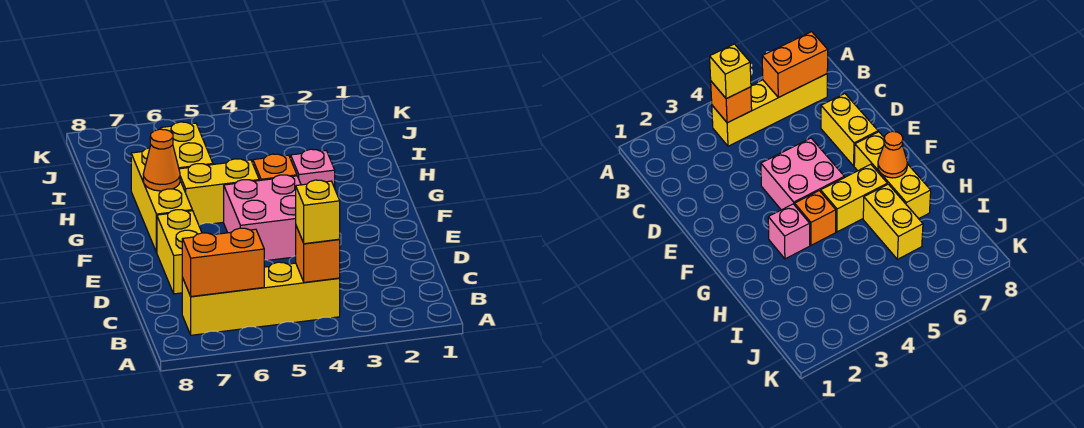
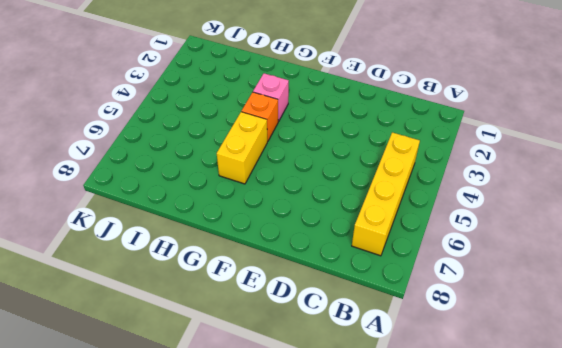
none -> yellow brick D7:E7 level 1
none -> pink brick E4:F5 level 1
none -> yellow brick F7:H7 level 1

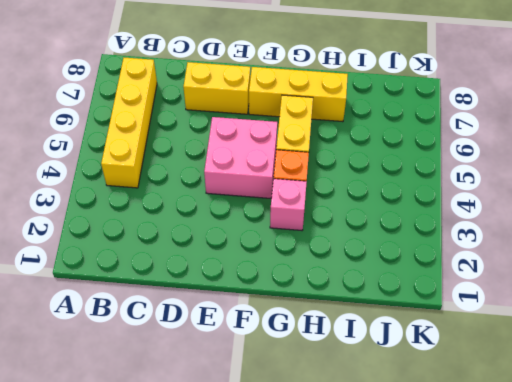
none -> yellow brick H6:I6 level 1
none -> orange brick B4 level 2
none -> orange brick B6:B7 level 2

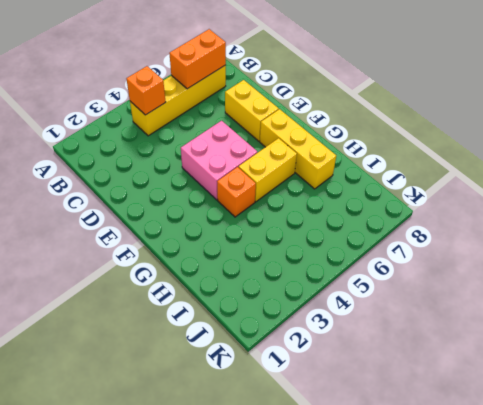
none -> pink brick G3 level 1
none -> yellow brick H6:I6 level 1
none -> orange cone G7 level 2

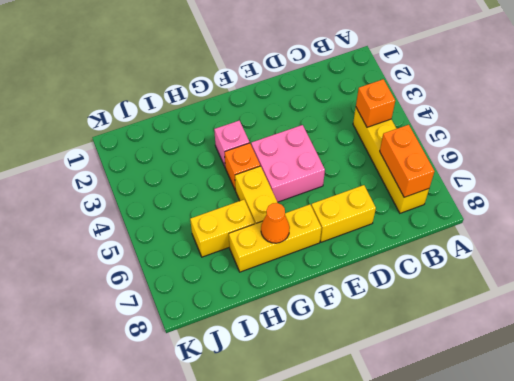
none -> yellow brick B4 level 3

